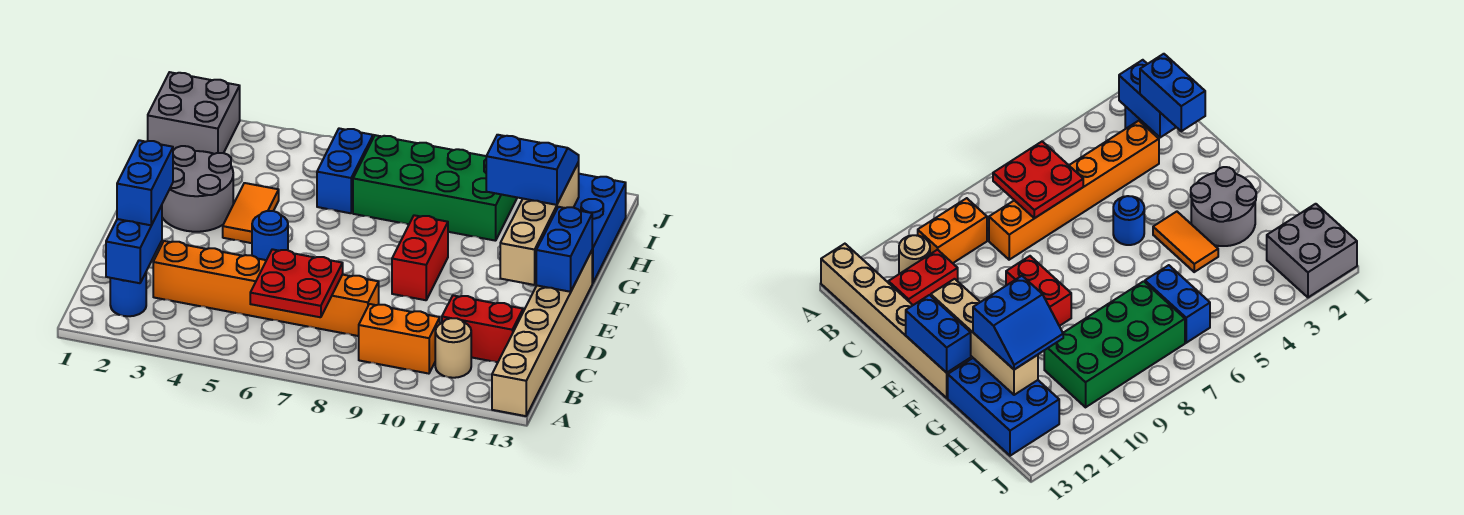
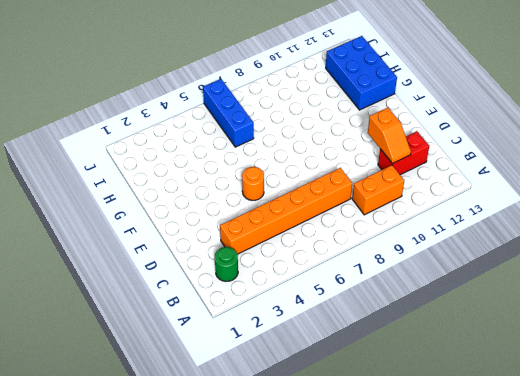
green round brick B2 level 1 -> blue round brick B2 level 1
orange slope C11:D11 level 2 top D -> none
orange round brick E5 level 1 -> blue round brick E5 level 1
blue brick H6:J6 level 1 -> blue brick H6:I6 level 1
none -> tan brick A13:F13 level 1
none -> tan round brick B11 level 1
none -> red brick E9:F9 level 1

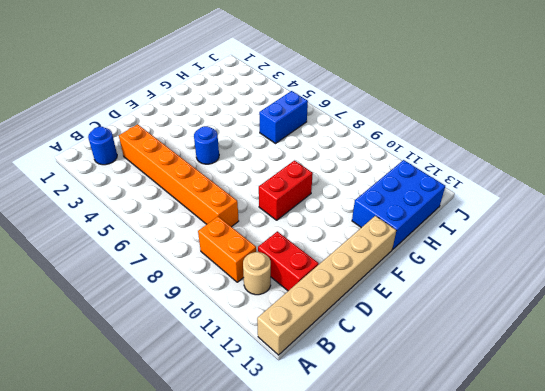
none -> grey round brick F2:G3 level 1
none -> orange tile F4:G4 level 1
none -> green brick H7:I10 level 1

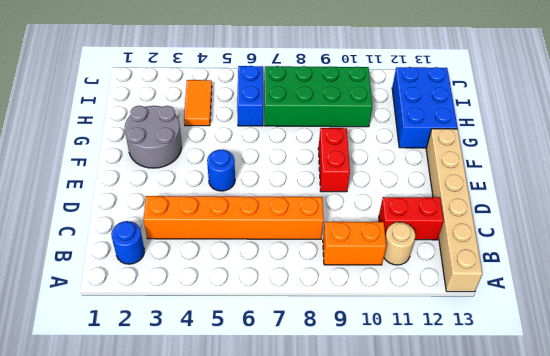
orange tile H4:I4 level 1 -> orange tile F4:G4 level 1
none -> grey brick I1:J2 level 1
none -> blue brick B2:C2 level 2
none -> red plate B6:C7 level 2

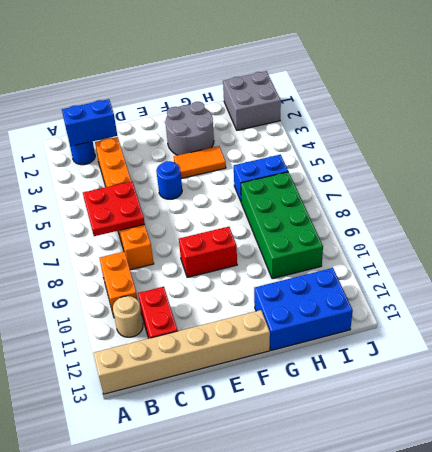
none -> tan brick E12:H12 level 2
none -> blue brick E13:F13 level 2
none -> blue brick C2:D2 level 3

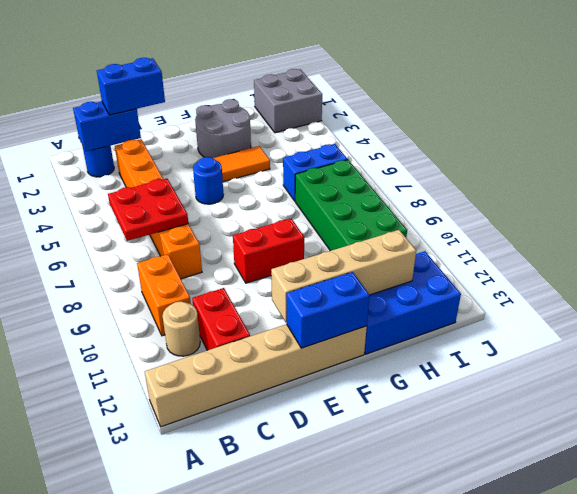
none -> blue slope G11:H12 level 3 top G

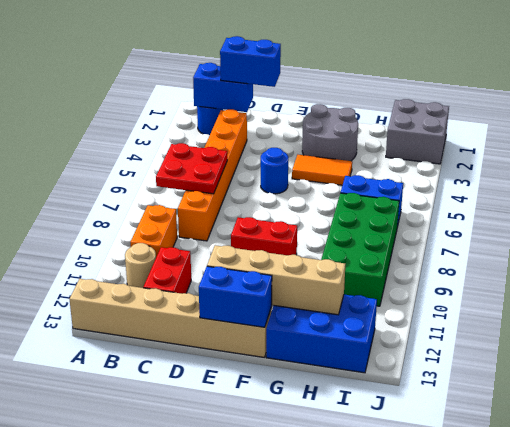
none -> blue slope G11:H12 level 3 top G

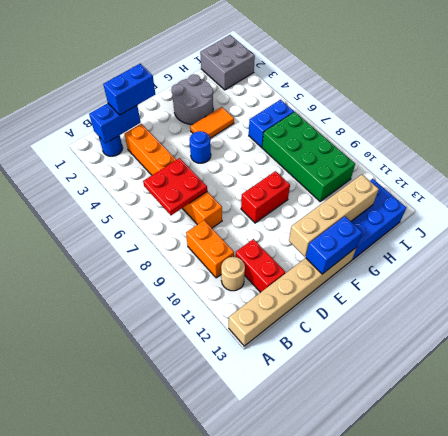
none -> blue slope G11:H12 level 3 top G

